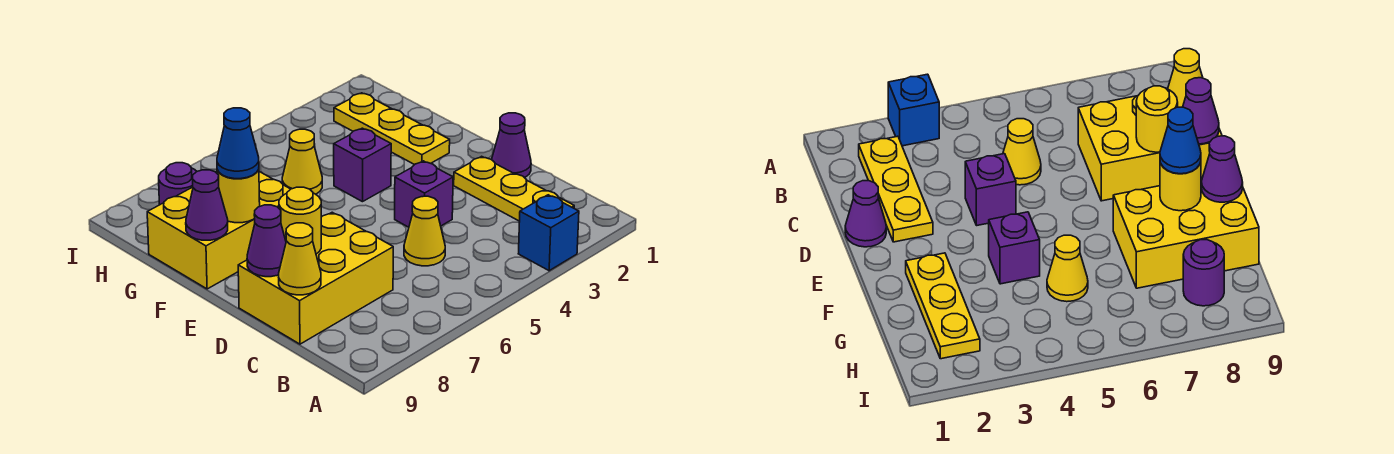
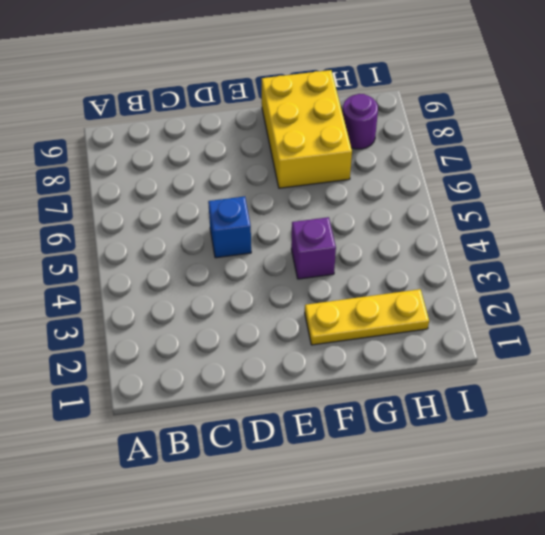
blue brick D5 level 1 -> blue brick A3 level 1
none -> yellow plate B2:D2 level 1
none -> yellow cone C5 level 1
none -> yellow brick C7:D9 level 1

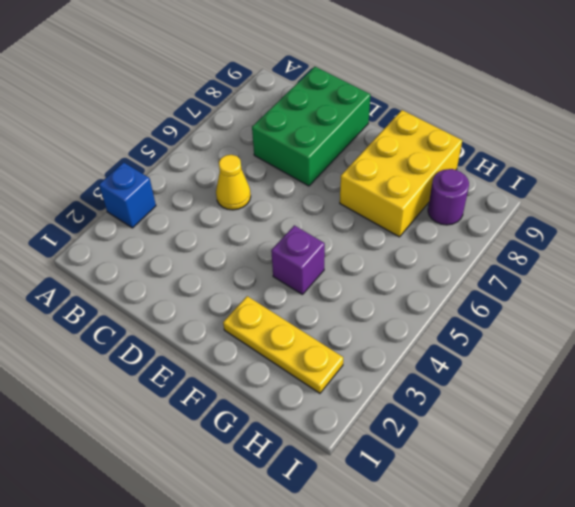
green brick C7:D9 level 1 -> yellow brick C7:D9 level 1
none -> yellow plate B2:D2 level 1
none -> purple cone D1 level 1
none -> purple brick D4 level 1

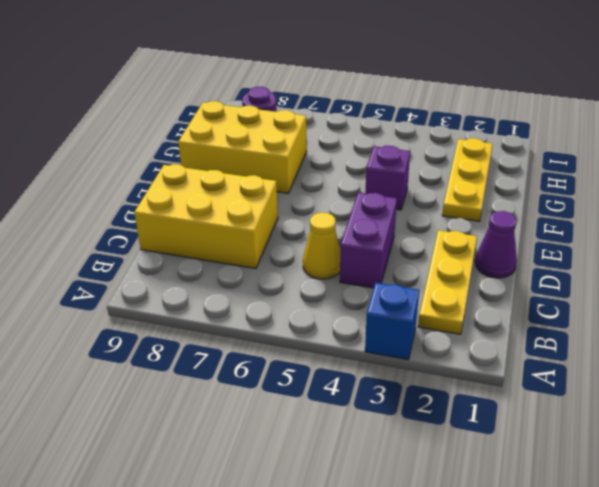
purple brick C4:D4 level 1 -> purple brick D4 level 1
none -> yellow cone G5 level 1
none -> yellow cone C9 level 2
none -> yellow round brick D8 level 2

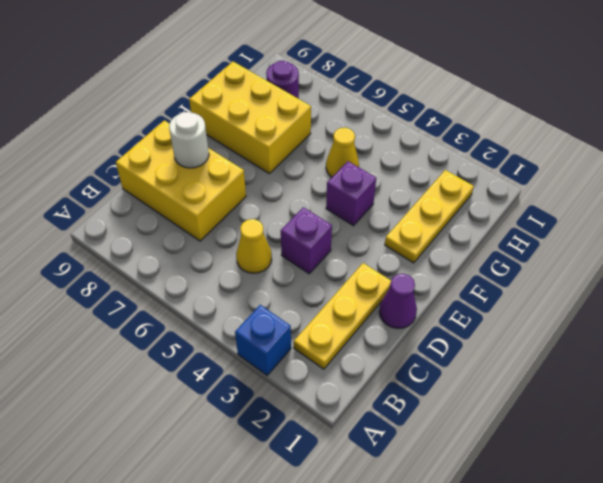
white round brick D8 level 2 -> yellow round brick D8 level 2
none -> yellow cone C9 level 2
none -> purple cone D9 level 2
none -> yellow round brick F8 level 2

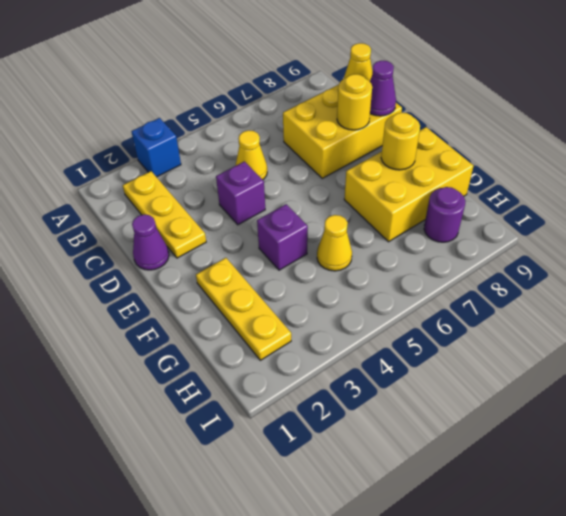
none -> purple cone F9 level 2
none -> blue cone F8 level 3

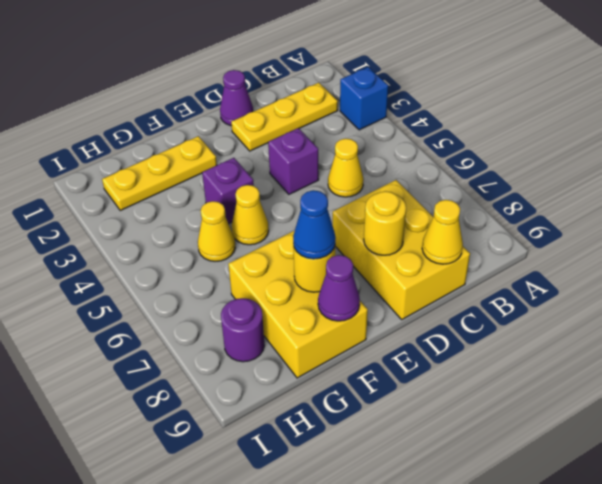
yellow cone F5 level 1 -> none
none -> purple cone D9 level 2

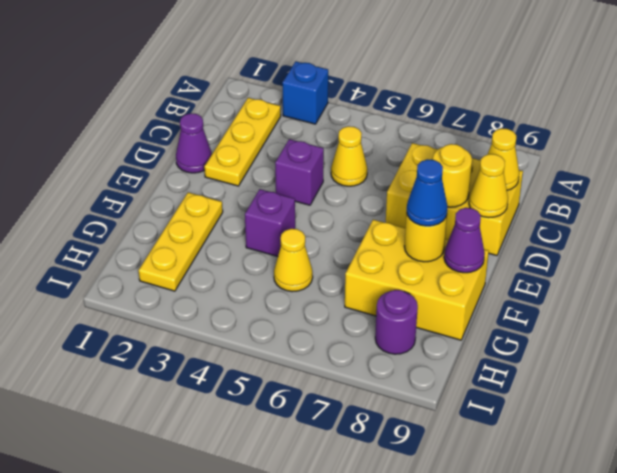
yellow cone D9 level 2 -> purple cone D9 level 2

